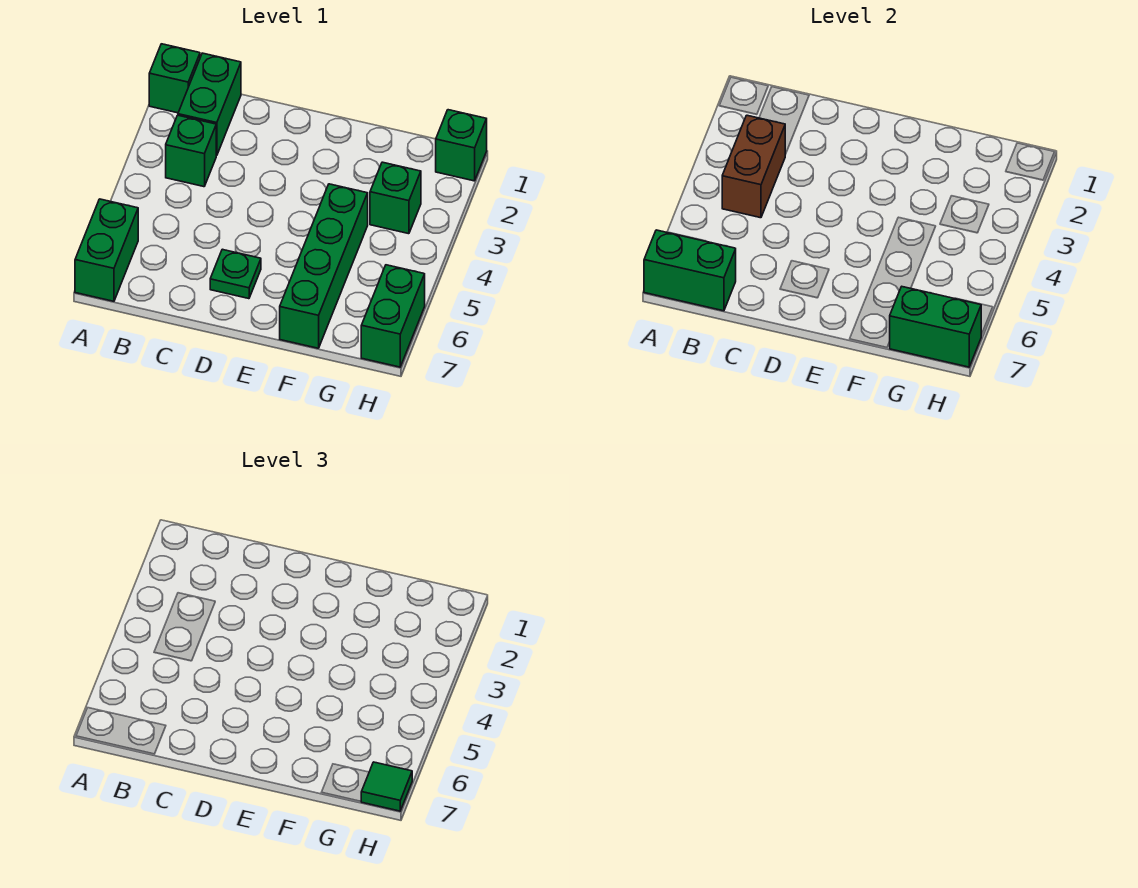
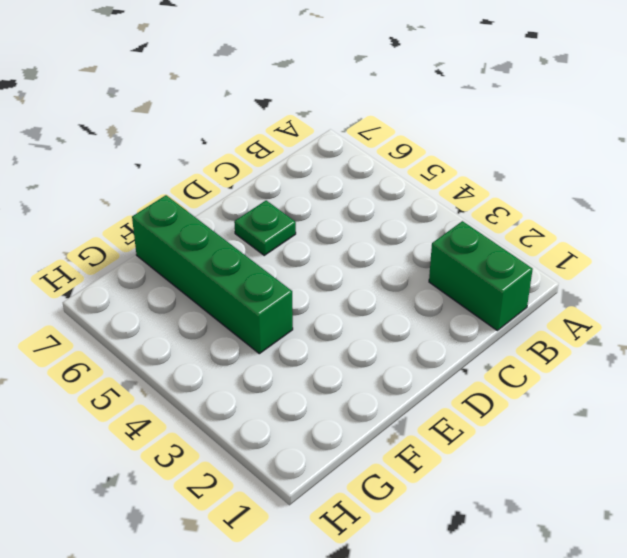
none -> green brick A1 level 1
none -> green brick A6:A7 level 1
none -> green brick B3 level 1

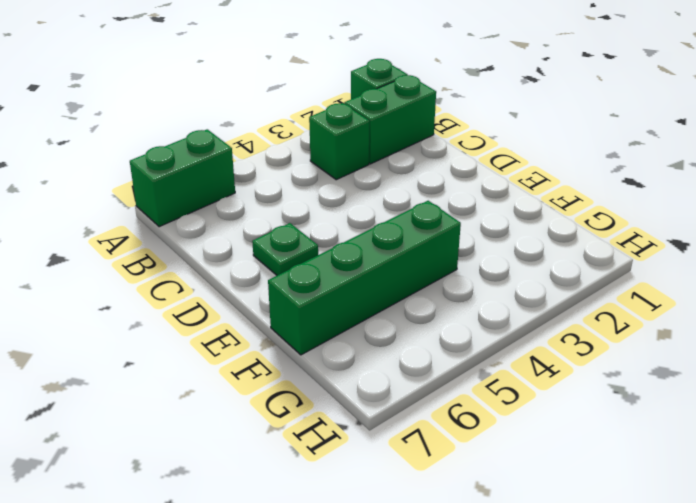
none -> green brick G3 level 1
none -> green brick H1 level 1
none -> green brick H6:H7 level 1

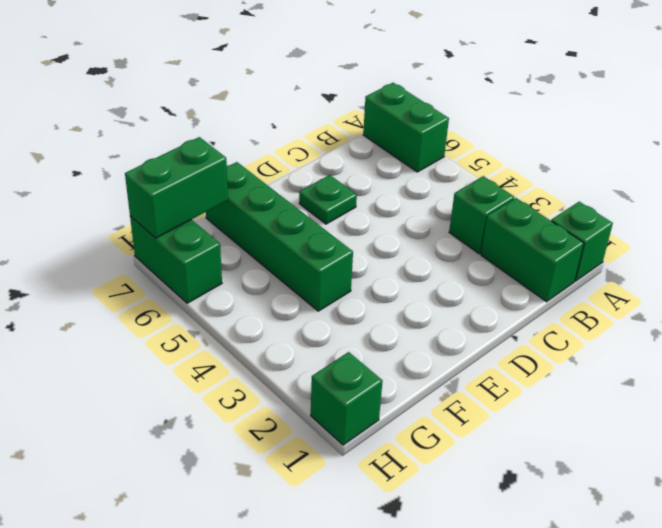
none -> green brick G3 level 1
none -> green brick A7:B7 level 2
none -> brown brick B3:B4 level 2

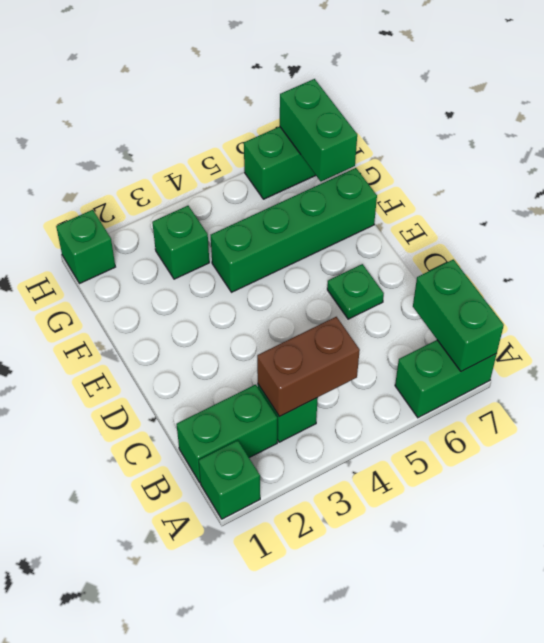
none -> green tile H7 level 3

